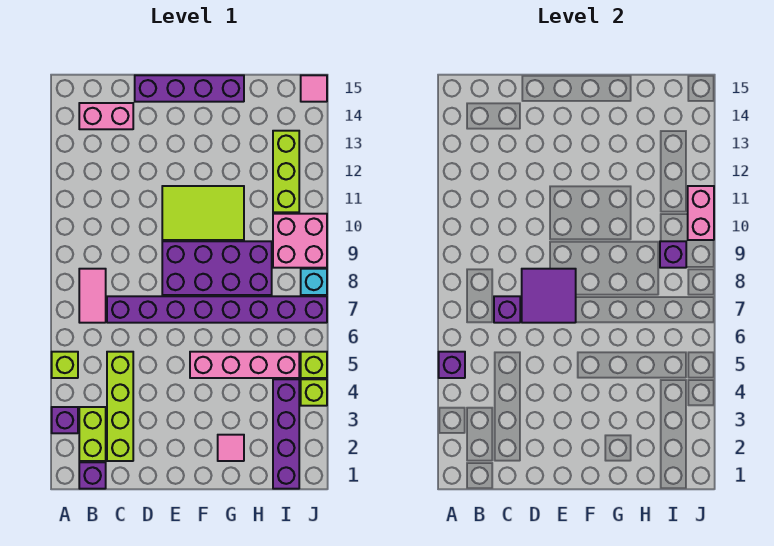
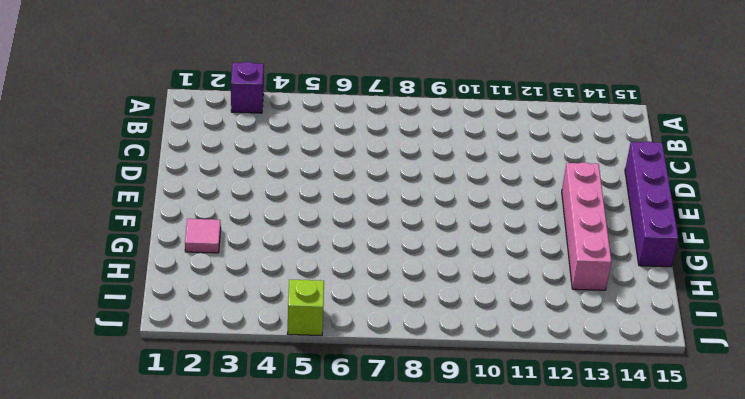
pink brick E13:H13 level 1 -> pink brick F5:I5 level 1
none -> lime brick A5 level 1
none -> purple brick B1 level 1
none -> lime brick B2:B3 level 1

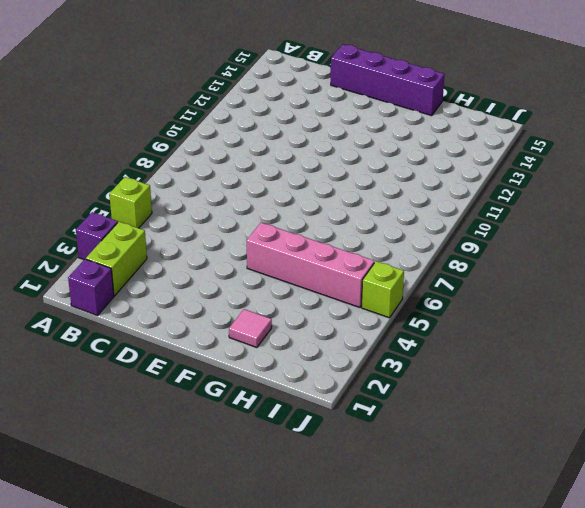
none -> pink tile B7:B8 level 1
none -> pink brick B14:C14 level 1
none -> lime brick C2:C5 level 1

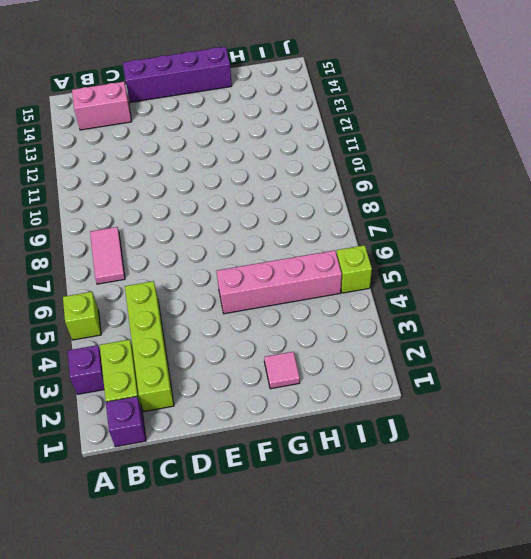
none -> purple brick C7:J7 level 1
none -> purple brick E8:H9 level 1
none -> lime tile E10:G11 level 1

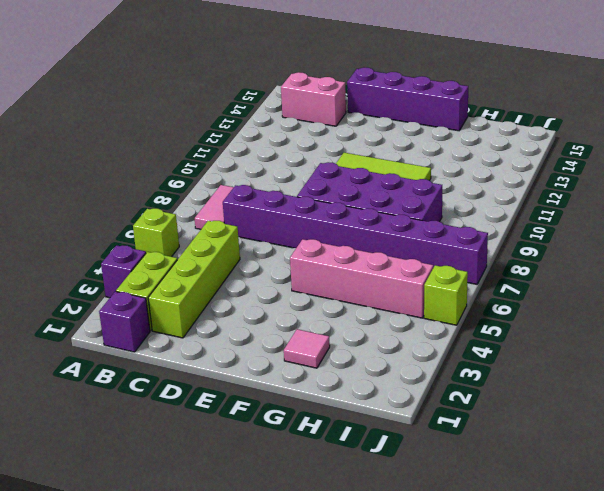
none -> purple brick I1:I4 level 1
none -> pink brick I9:J10 level 1
none -> lime brick I11:I13 level 1

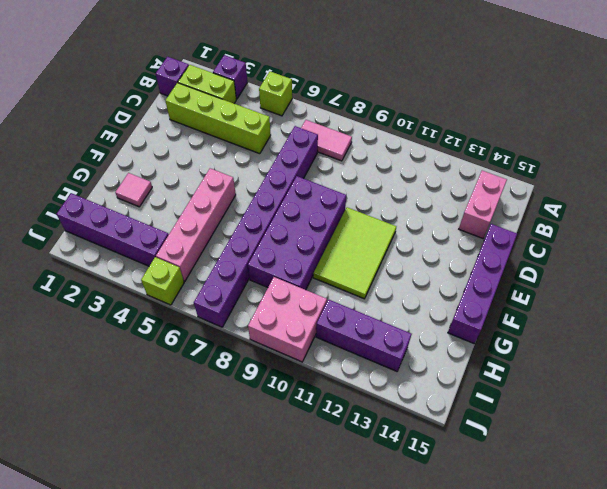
purple brick I11:I13 level 1 -> lime brick I11:I13 level 1
none -> lime brick J4 level 1
none -> cyan brick J8 level 1
none -> pink tile J15 level 1

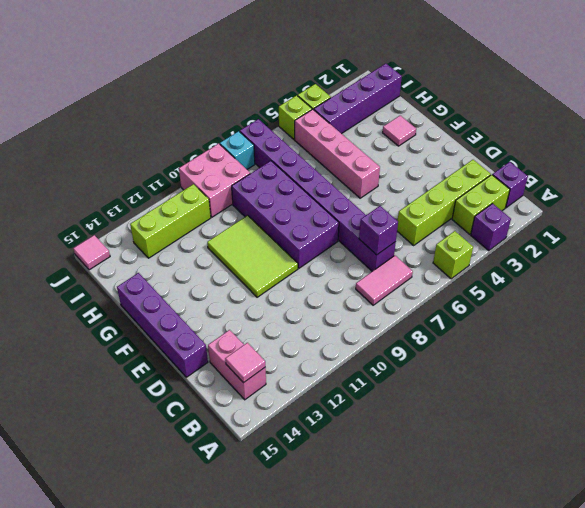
pink tile B14 level 2 -> none
none -> purple brick A5 level 2
none -> purple tile D7:E8 level 2
none -> purple brick I9 level 2

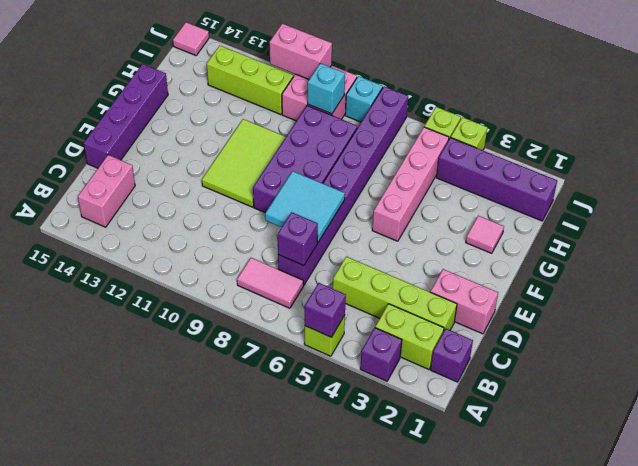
pink brick D1:D2 level 1 -> none
cyan tile D7:E8 level 2 -> purple tile D7:E8 level 2
cyan brick I9 level 2 -> purple brick I9 level 2

